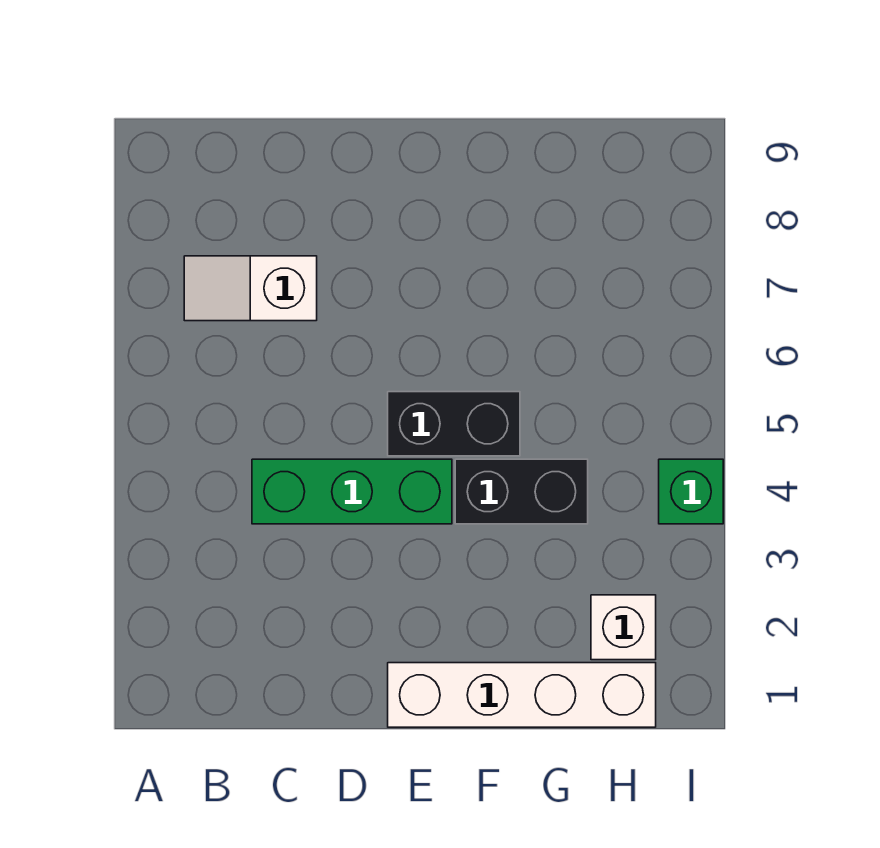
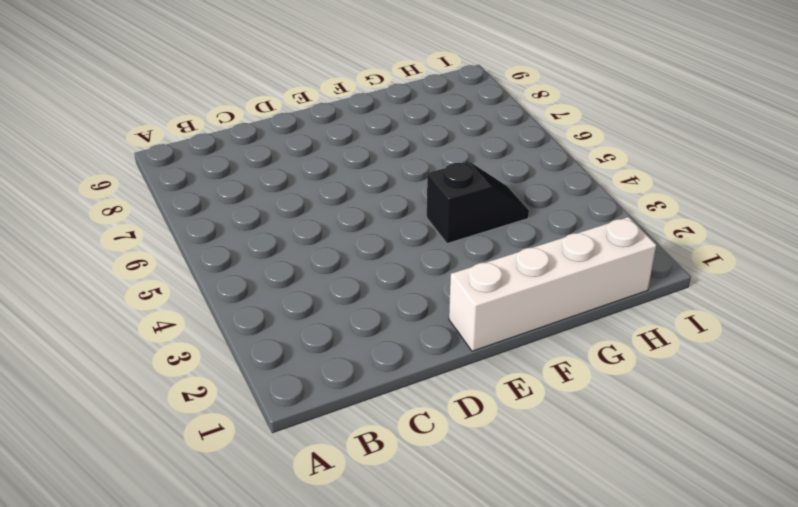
black slope F4:G4 level 1 top F -> black brick F4:G4 level 1
none -> white slope B7:C7 level 1 top C
none -> green brick C4:E4 level 1

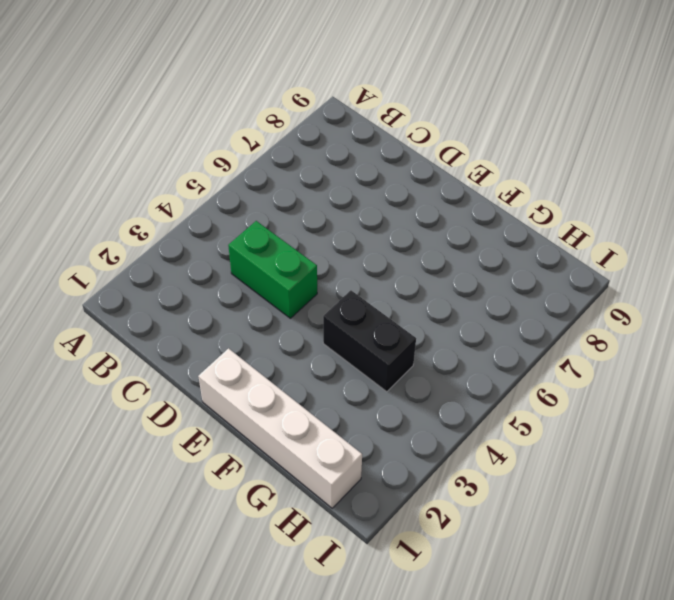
green brick C4:D4 level 1 -> green brick C4:E4 level 1
none -> white slope B7:C7 level 1 top C
none -> black brick E5:F5 level 1

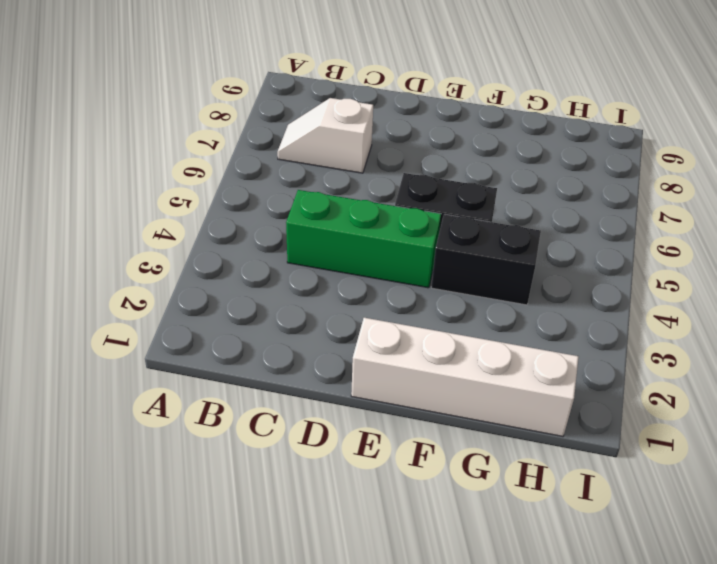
none -> white brick H2 level 1
none -> green brick I4 level 1

